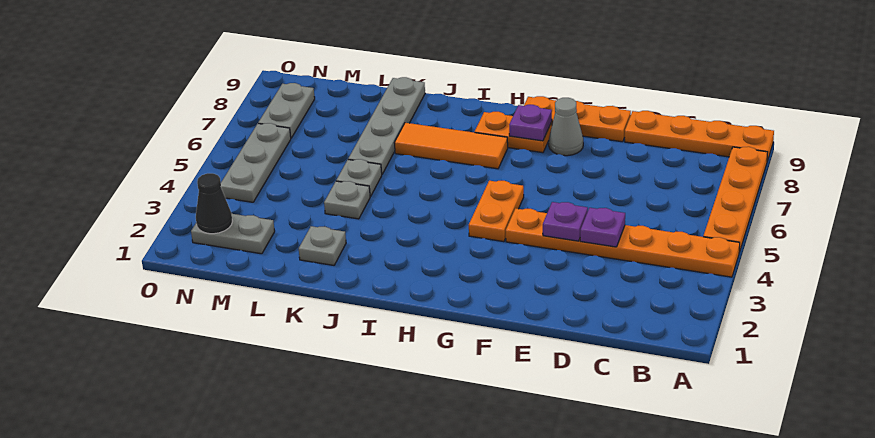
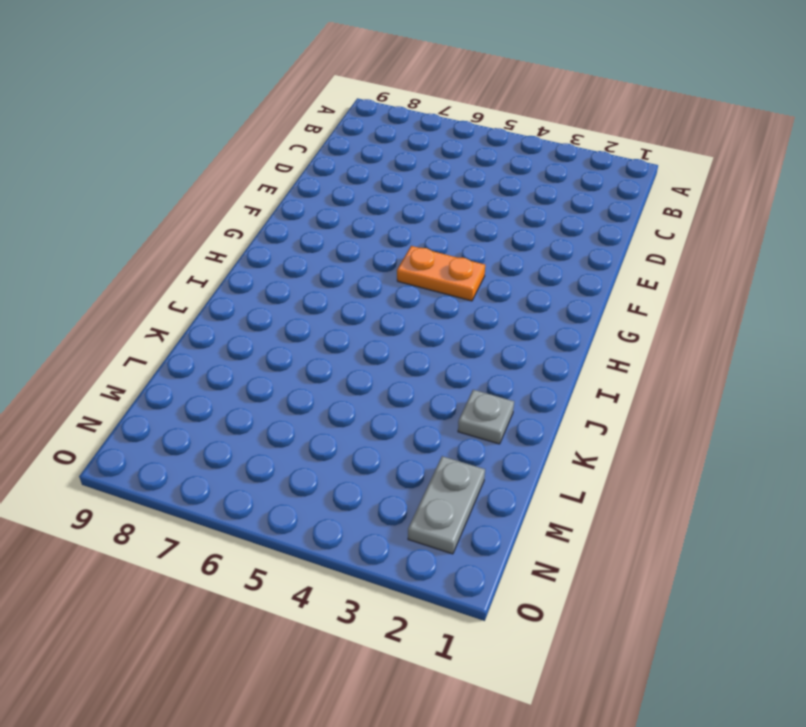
none -> orange plate A4:F4 level 1
none -> orange plate A5:A8 level 1
none -> orange plate A9:D9 level 1

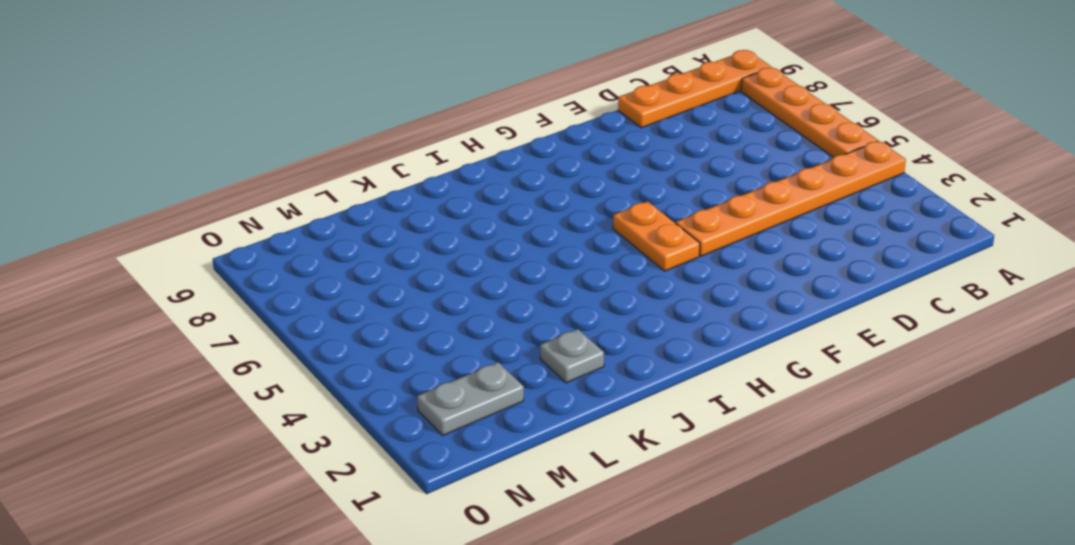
none -> orange plate E9:G9 level 1
none -> grey cone F8 level 1
none -> orange plate G8:H8 level 1

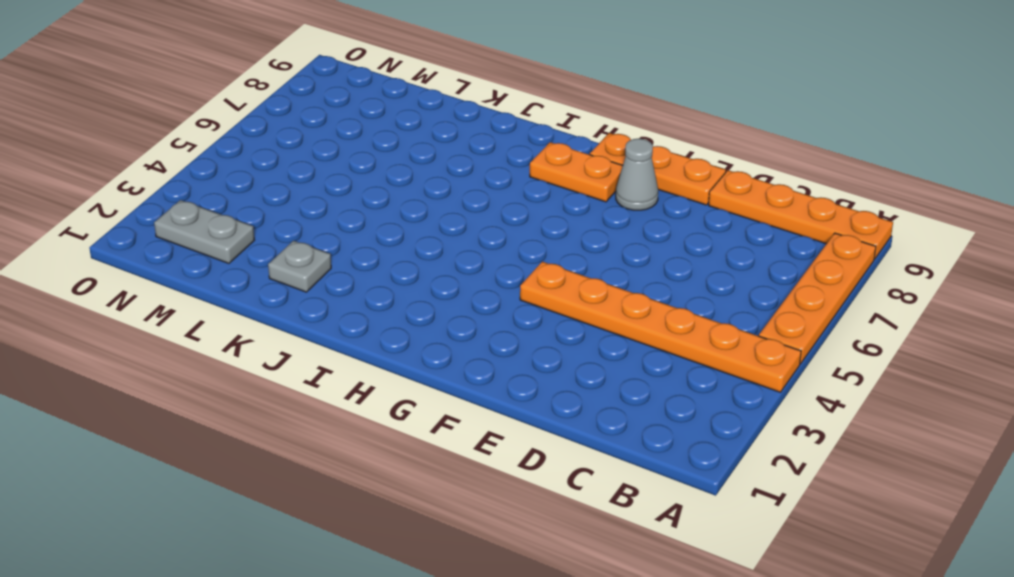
none -> orange plate G4:G5 level 1
none -> orange tile H7:J7 level 1
none -> grey plate K4 level 1

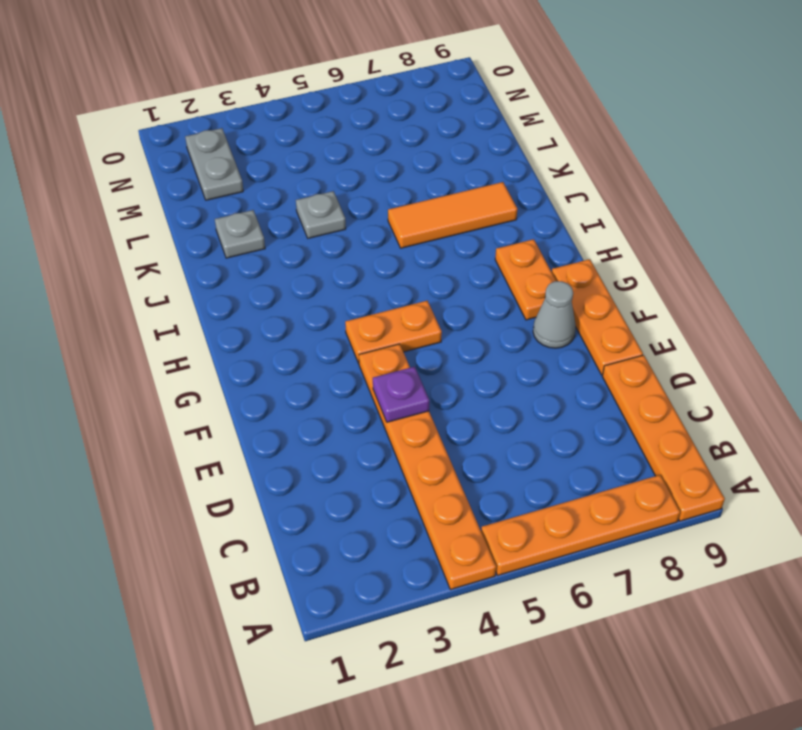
orange tile J6:J8 level 1 -> orange tile H7:J7 level 1
none -> grey plate K5 level 1
none -> grey plate K6:K9 level 1
none -> grey plate N4:N6 level 1

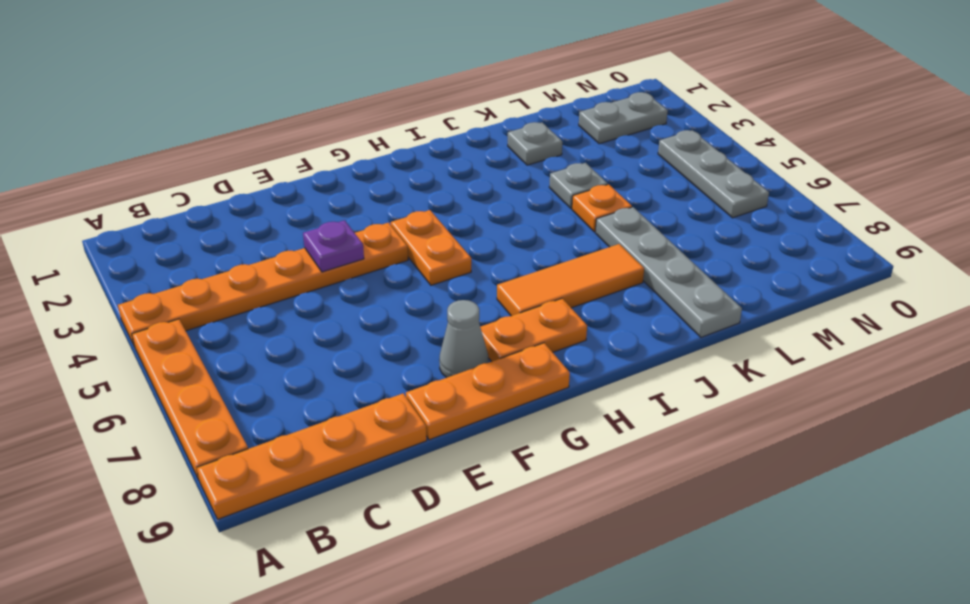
orange plate K5 level 1 -> grey plate K5 level 1
none -> grey plate N7:N8 level 1
none -> purple plate D4 level 2
none -> purple plate G8 level 2

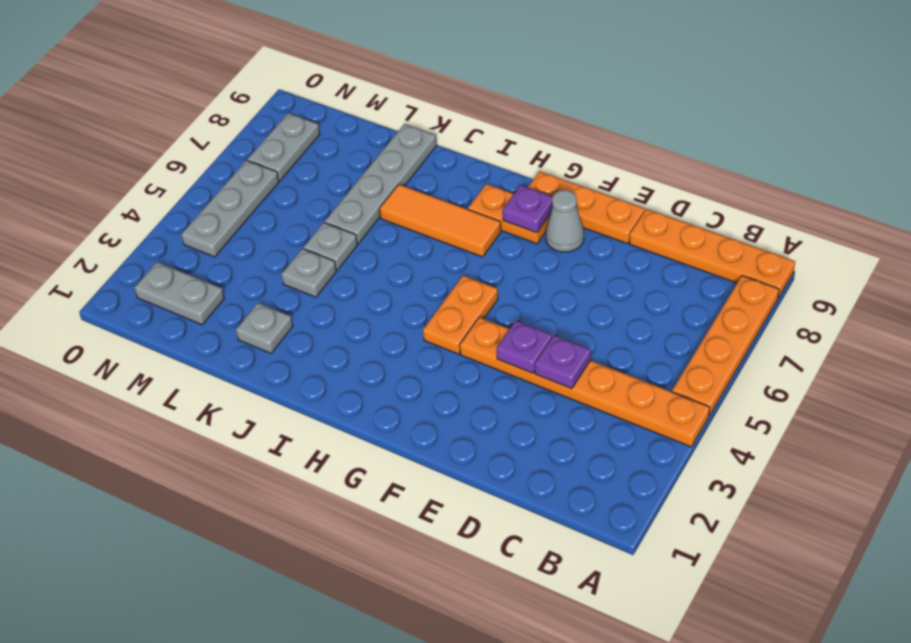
none -> black cone N2 level 2

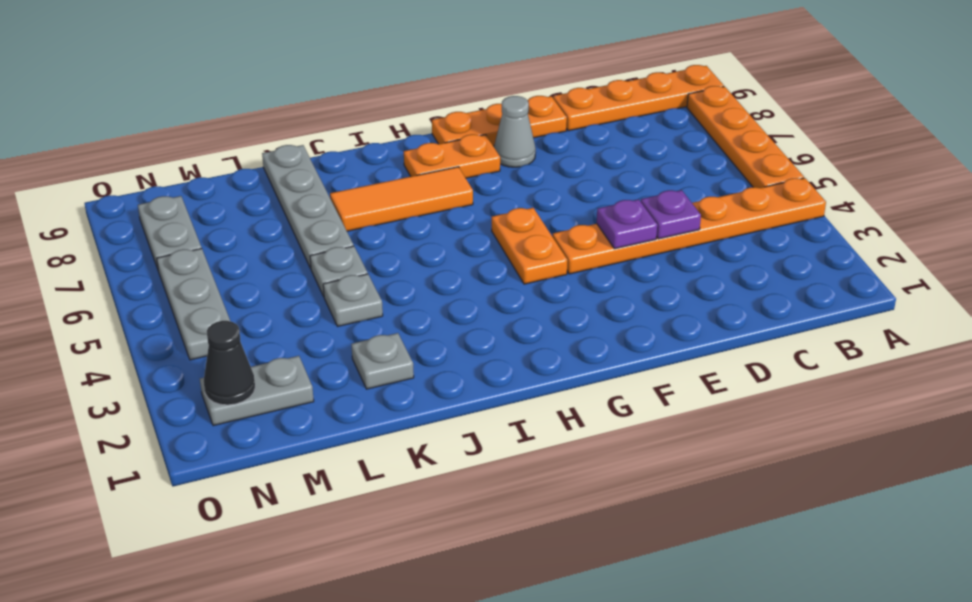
none -> purple plate G8 level 2

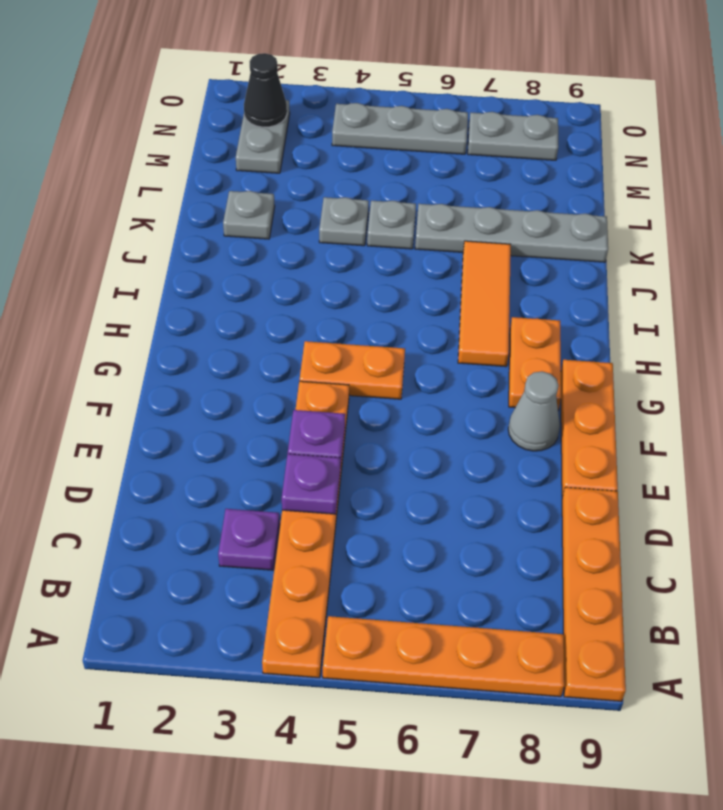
purple plate C3 level 1 -> purple plate G8 level 2

